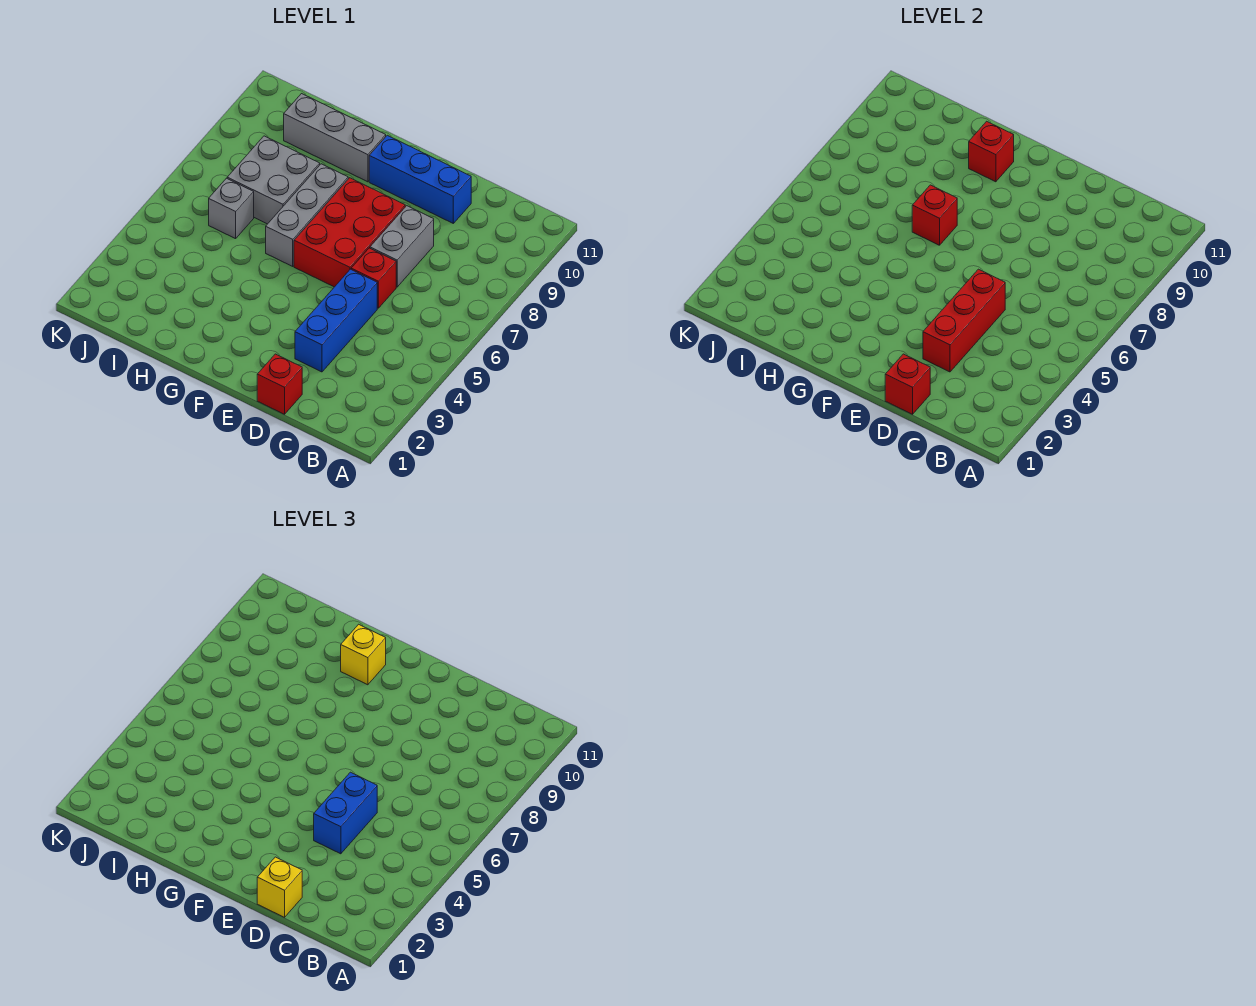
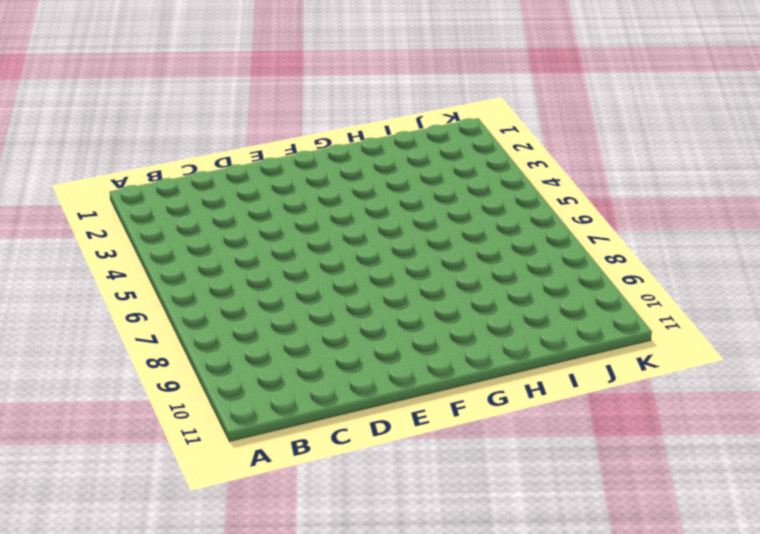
none -> red brick D1 level 1
none -> blue brick D3:D5 level 1
none -> red brick D6 level 1

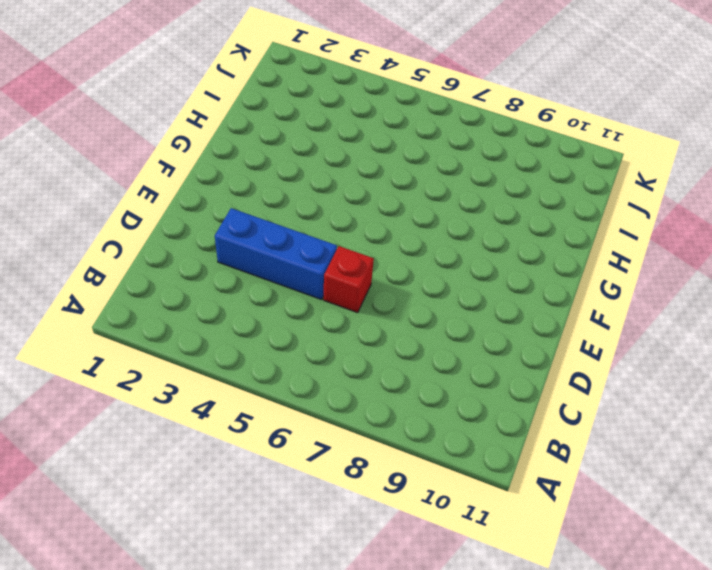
none -> red brick D1 level 1
none -> grey brick D7:D8 level 1
none -> blue brick D10:F10 level 1

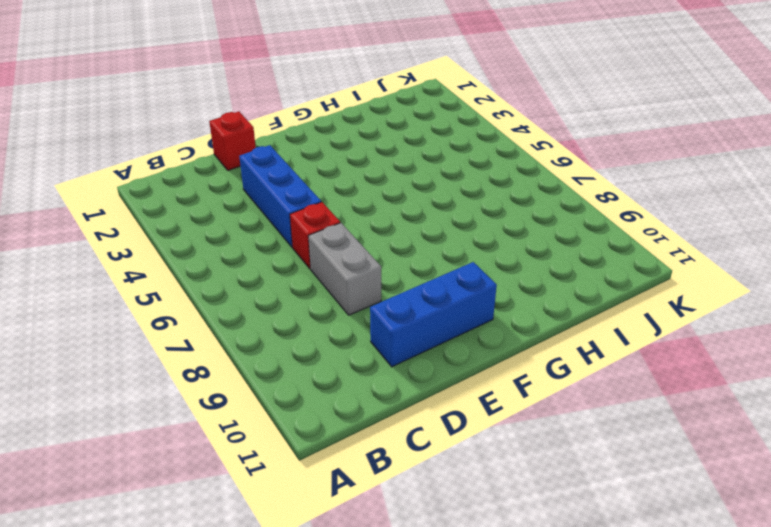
none -> red brick E6:F8 level 1
none -> grey brick G6:G8 level 1
none -> grey brick G10:I10 level 1

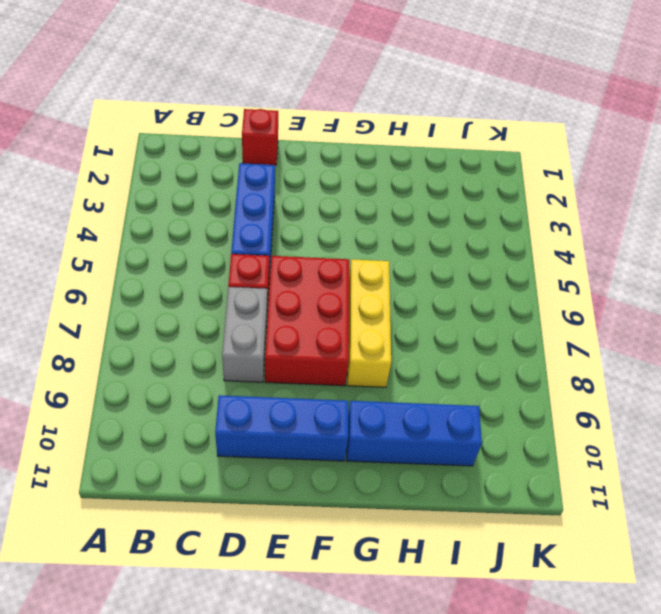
yellow brick G6:G8 level 1 -> grey brick G6:G8 level 1
blue brick G10:I10 level 1 -> grey brick G10:I10 level 1
none -> grey brick H7:I8 level 1
none -> grey brick I6 level 1
none -> red brick D1 level 2

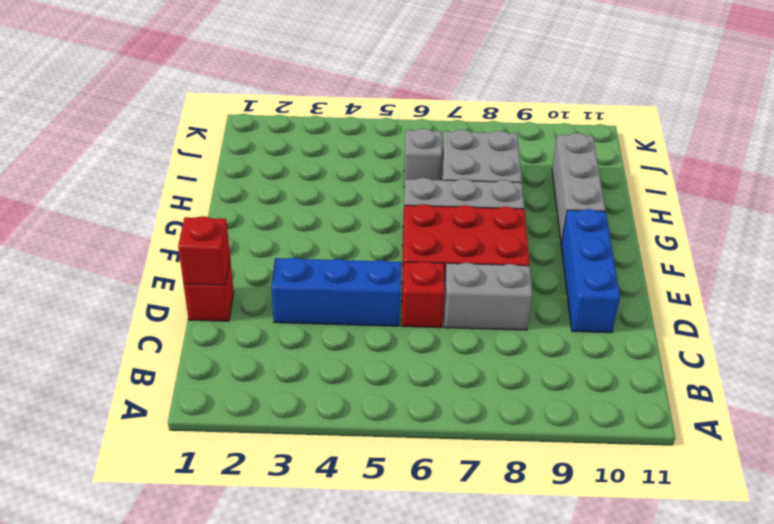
none -> red brick D3:D5 level 2
none -> red brick G7 level 2
none -> red brick G10 level 2

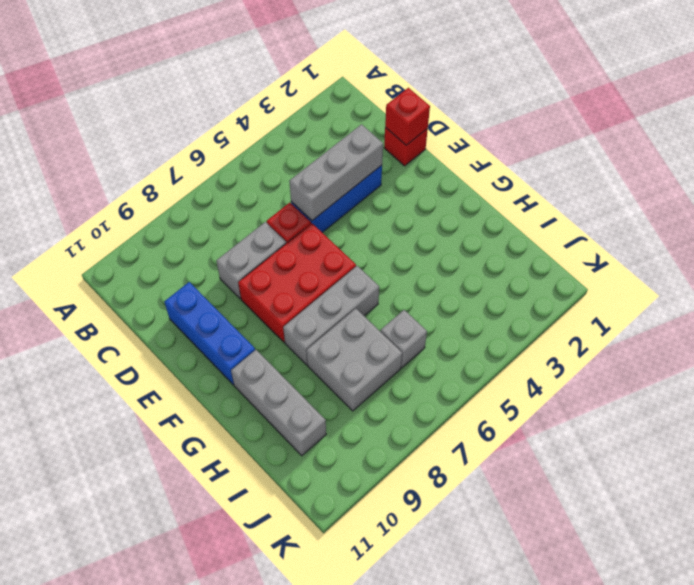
grey brick D3:D5 level 2 -> red brick D3:D5 level 2
none -> red brick G7 level 2
none -> red brick G10 level 2
none -> yellow brick D1 level 3

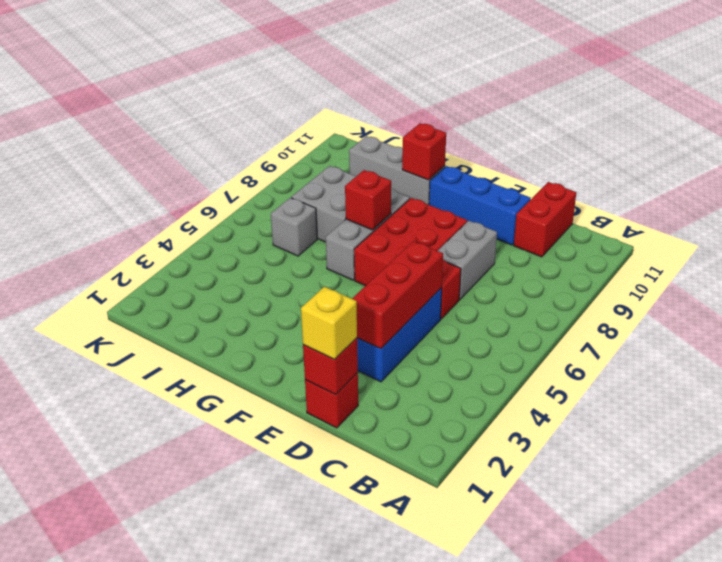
red brick C10:C11 level 1 -> none
none -> blue brick D4:D5 level 3
none -> yellow brick G10 level 3

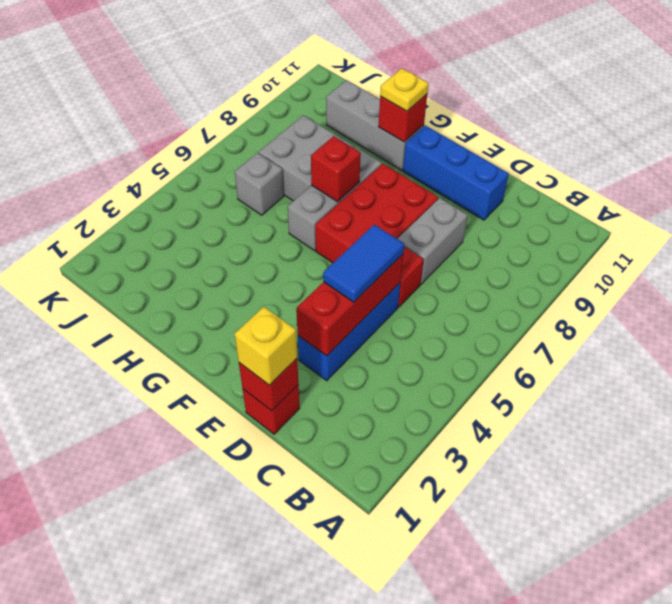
blue tile D4:D5 level 3 -> blue brick D4:D5 level 3
yellow plate G10 level 3 -> yellow brick G10 level 3

